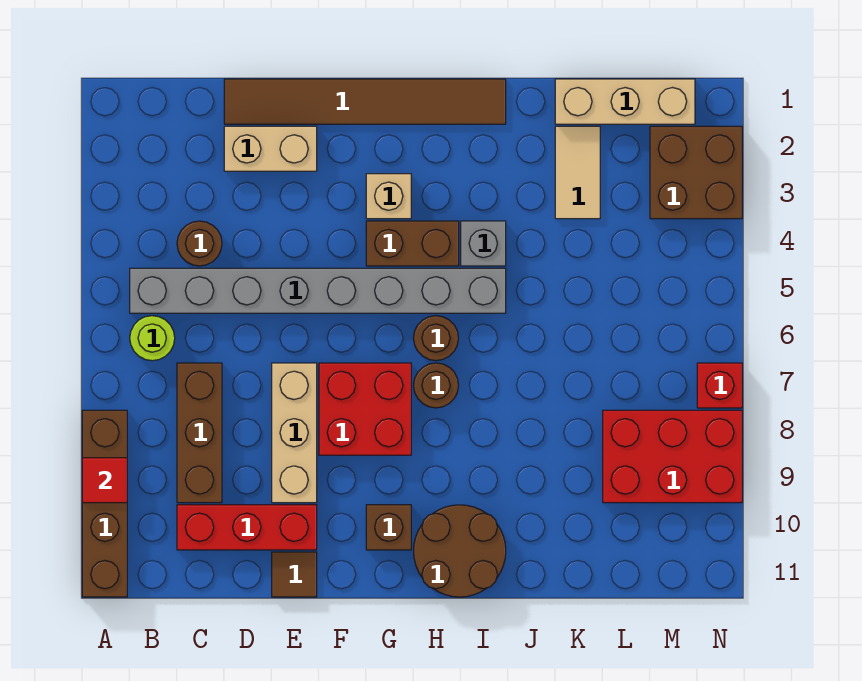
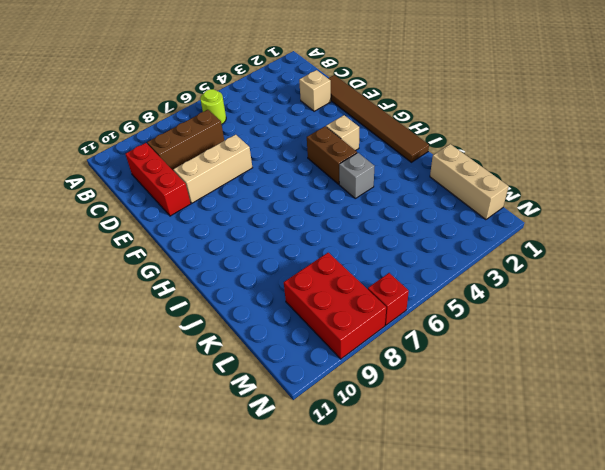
tan brick D2 level 1 -> tan brick D2:E2 level 1
none -> brown brick A8:A11 level 1
none -> grey brick B5:I5 level 1
none -> brown round brick C4 level 1

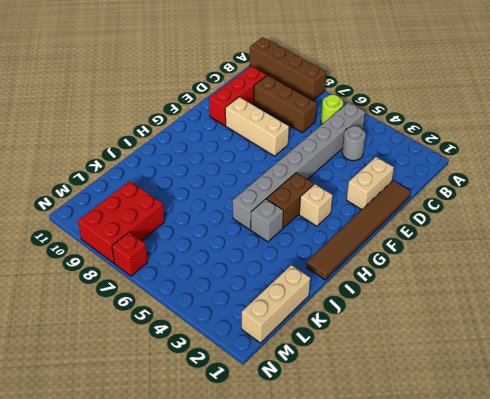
grey round brick C4 level 1 -> brown round brick C4 level 1
none -> brown tile E11 level 1
none -> red brick F7:G8 level 1
none -> brown brick G10 level 1

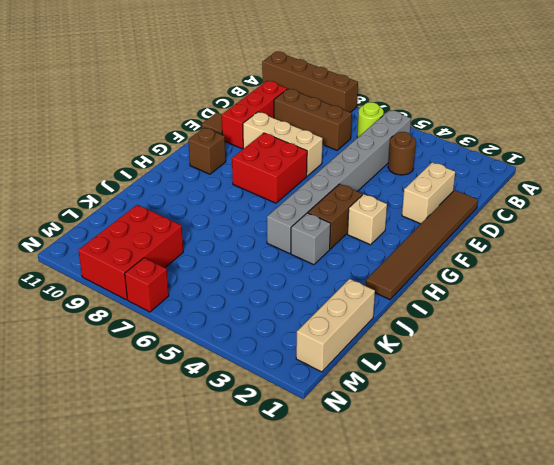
none -> brown round brick H6 level 1
none -> brown round brick H7 level 1
none -> brown round brick H10:I11 level 1

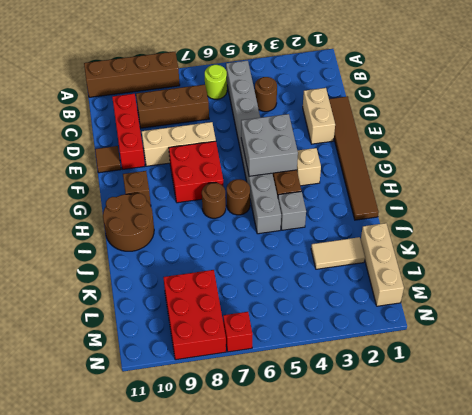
grey brick F4:G5 level 2 -> none
none -> brown brick M2:N3 level 1
none -> red tile A9 level 2

